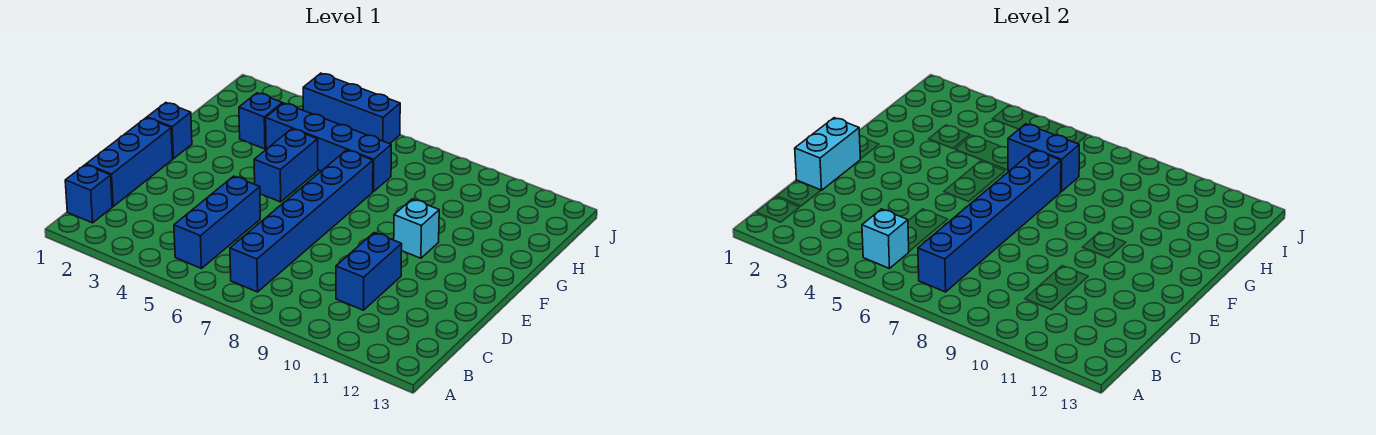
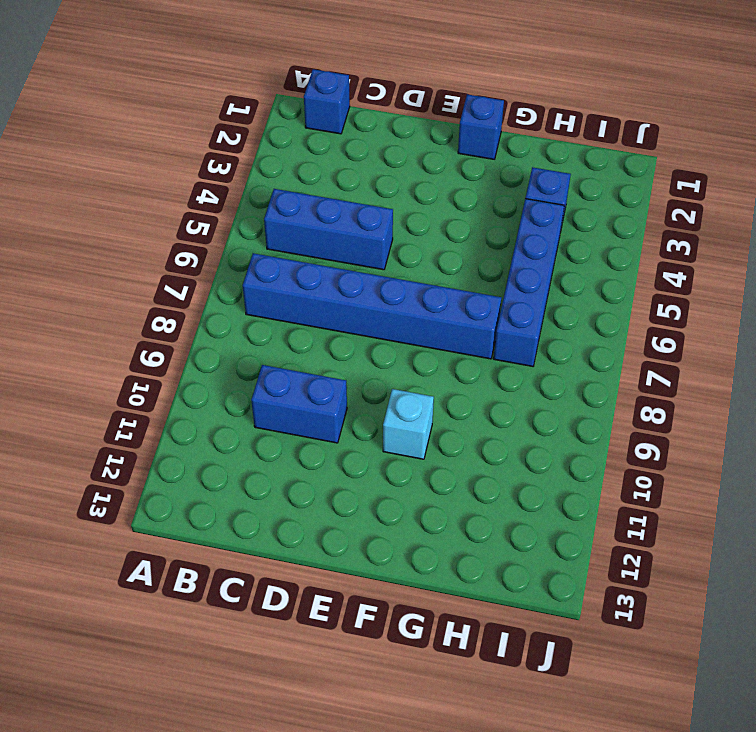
none -> blue brick C1:E1 level 1
none -> blue brick F5:G5 level 1
none -> blue brick J4:J6 level 1

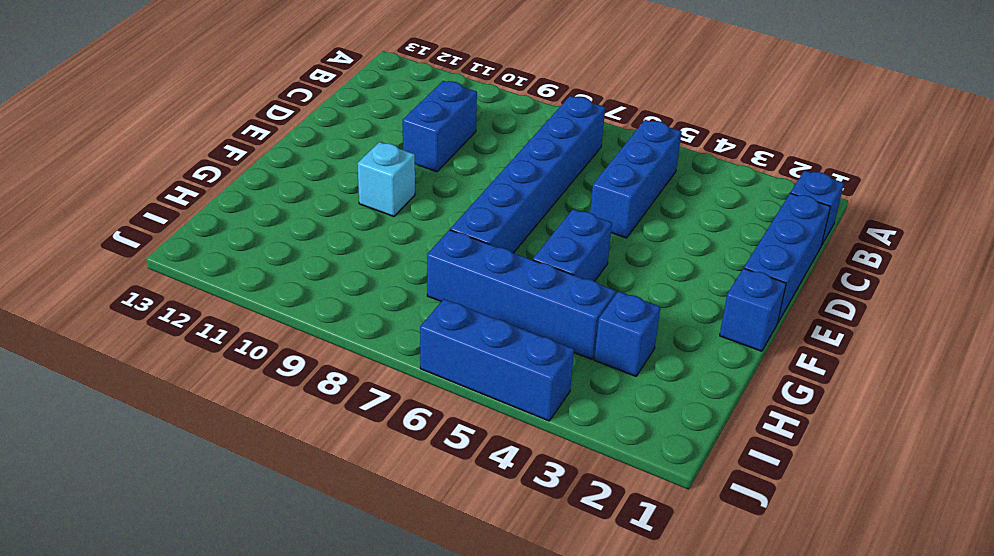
none -> cyan brick B5 level 2
none -> blue brick B7:G7 level 2
none -> cyan brick D1:E1 level 2

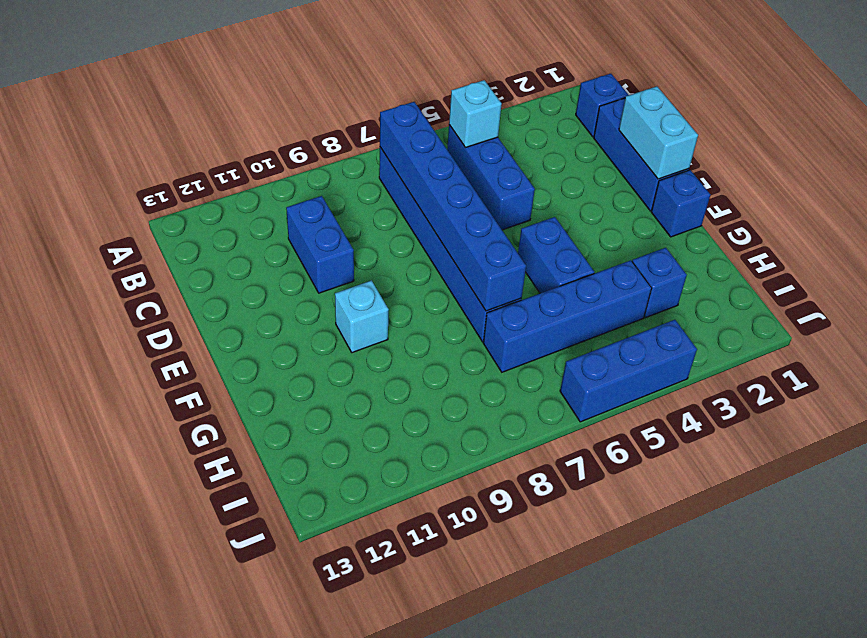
none -> blue brick H6:H7 level 2

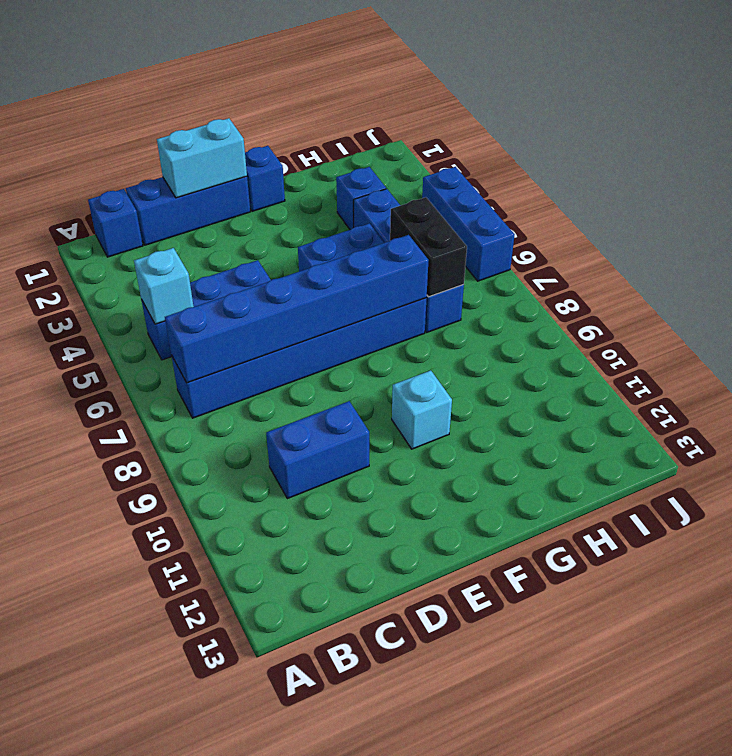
black brick H6:H7 level 2 -> blue brick H6:H7 level 2

